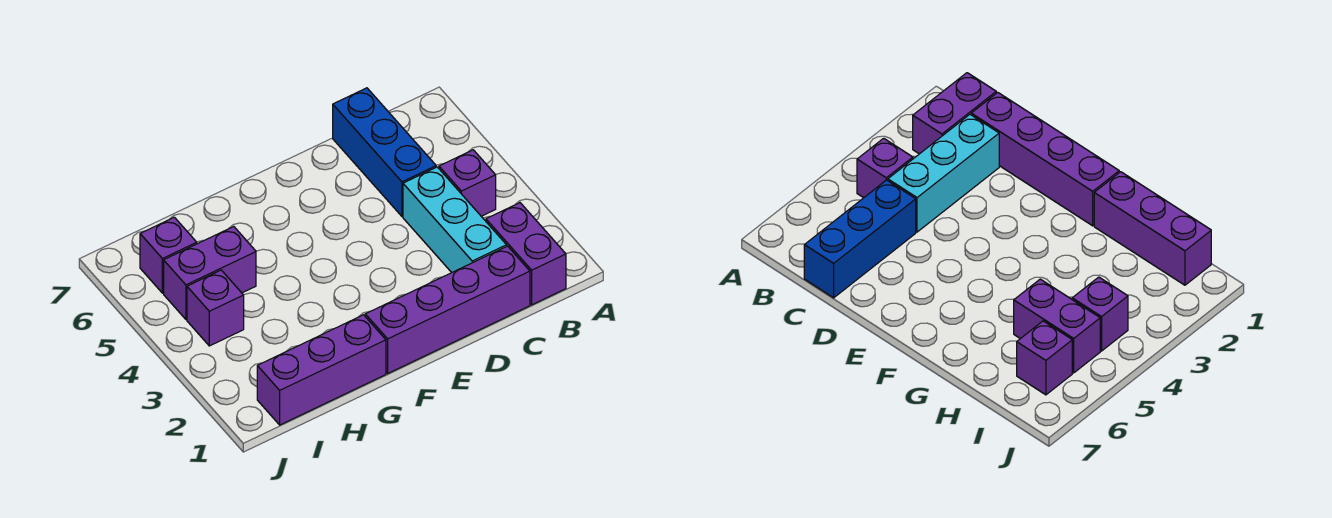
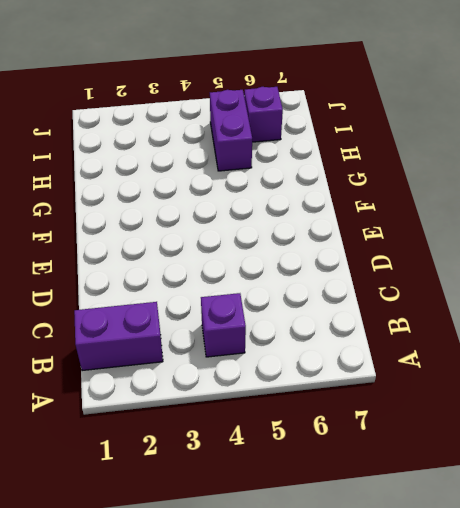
none -> purple brick C1:F1 level 1
none -> cyan brick C2:C4 level 1

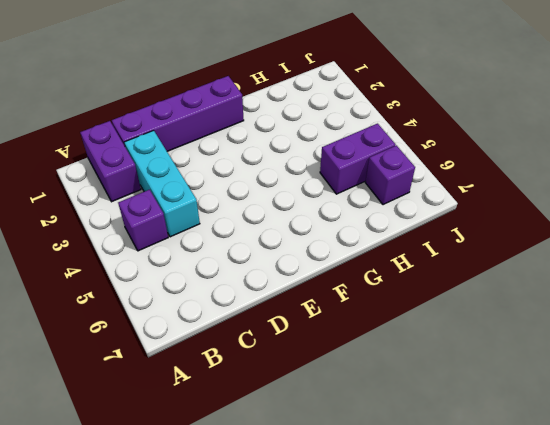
none -> blue brick C5:C7 level 1
none -> purple brick G1:I1 level 1

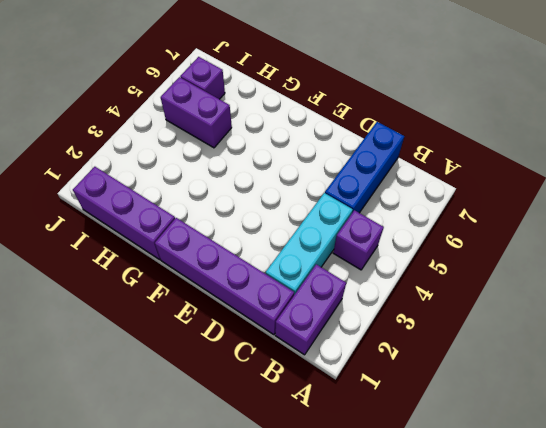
none -> purple brick I4 level 1

